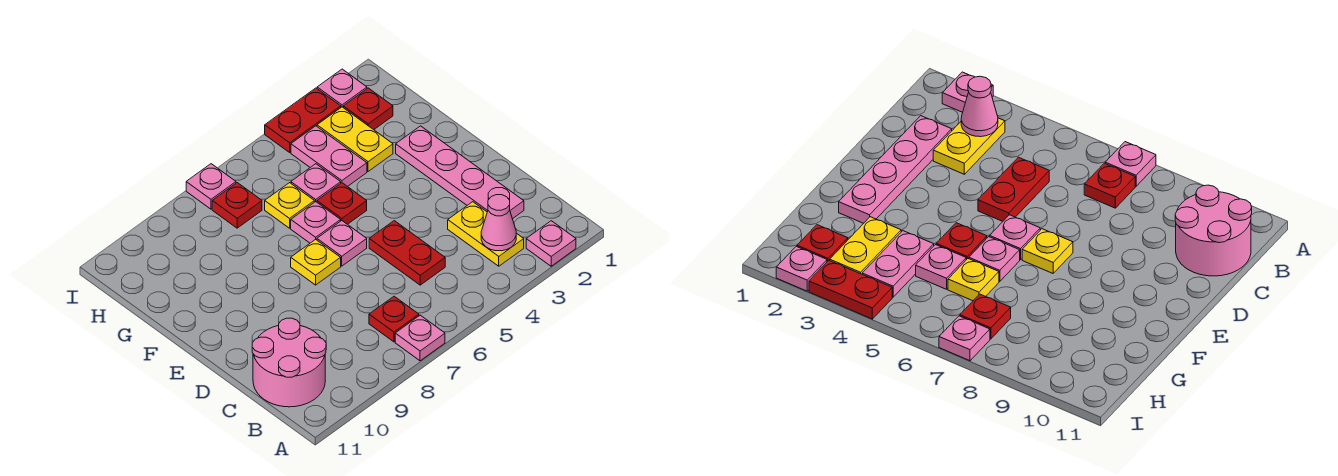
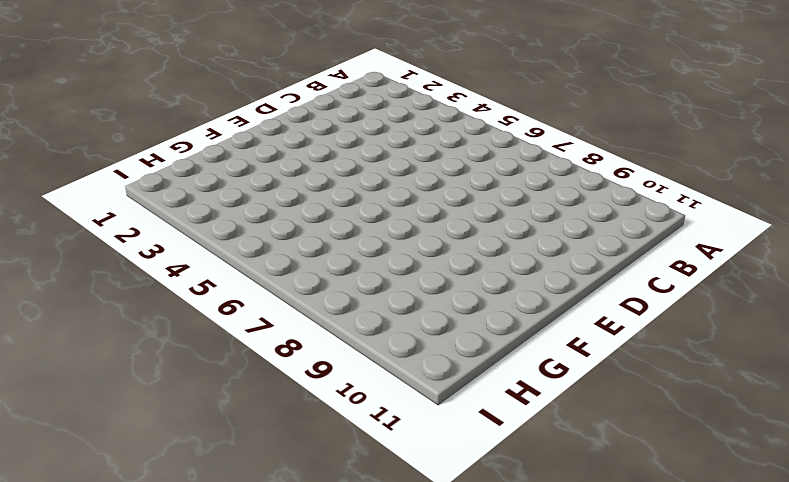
none -> pink plate A2 level 1
none -> pink plate A7 level 1
none -> yellow plate B3:C3 level 1

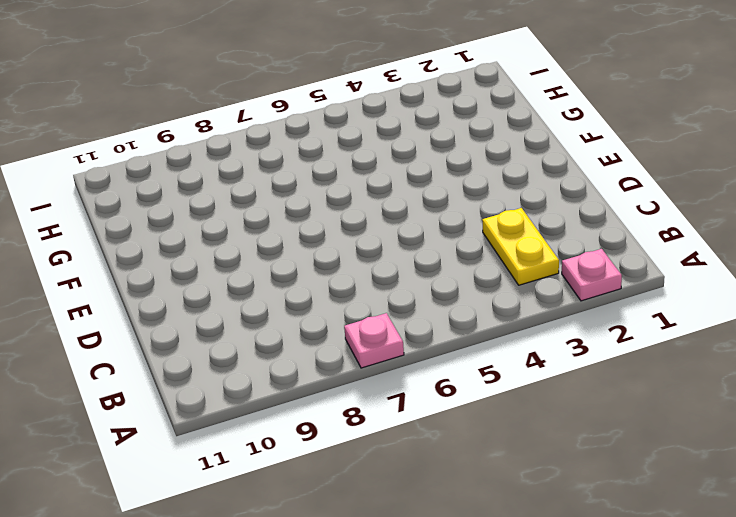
none -> red plate B7 level 1
none -> pink round brick B10:C11 level 1
none -> pink plate C2:F2 level 1

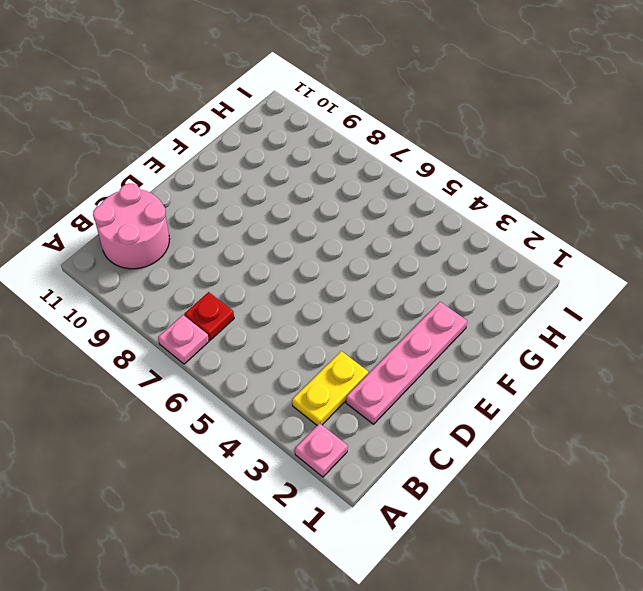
none -> red plate C5:D5 level 1
none -> pink plate E6 level 1
none -> yellow plate E7 level 1

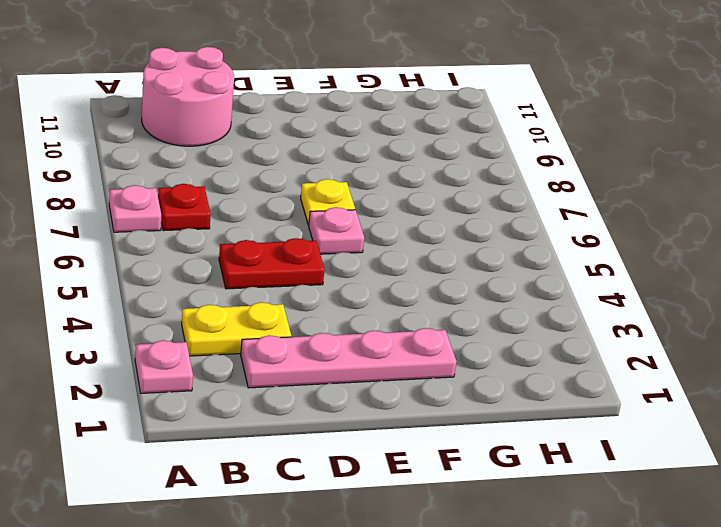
none -> red plate F5 level 1
none -> pink plate F6 level 1
none -> yellow plate G3:H3 level 1

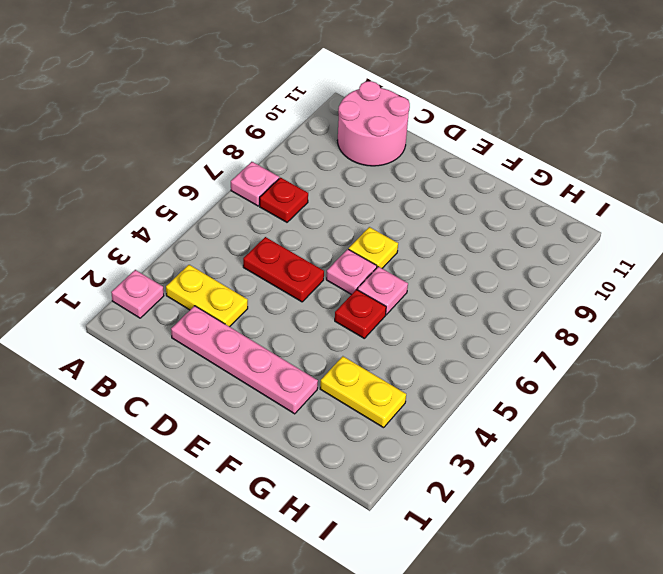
none -> pink plate G4:H4 level 1
none -> pink plate G5 level 1
none -> yellow plate G6 level 1

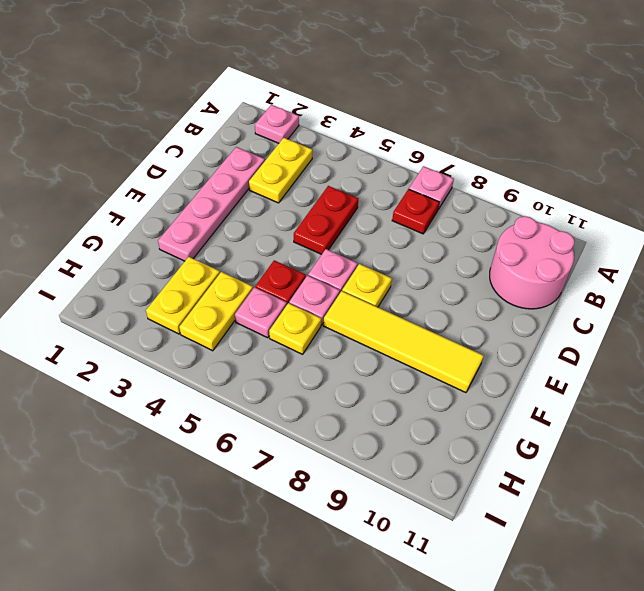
yellow tile F7:F10 level 1 -> none
yellow plate G4:H4 level 1 -> pink plate G4:H4 level 1
none -> red plate H2 level 1
none -> red plate H7 level 1
none -> pink plate I2 level 1

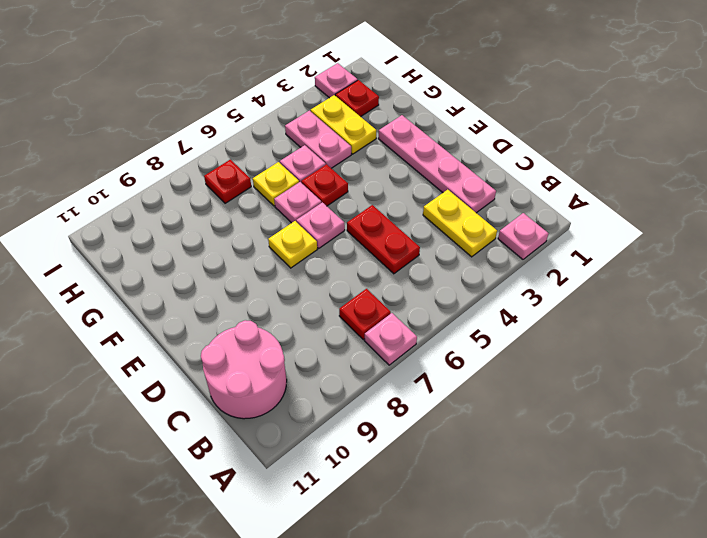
none -> red plate I3:I4 level 1
none -> pink plate I7 level 1
none -> pink cone B3 level 2

